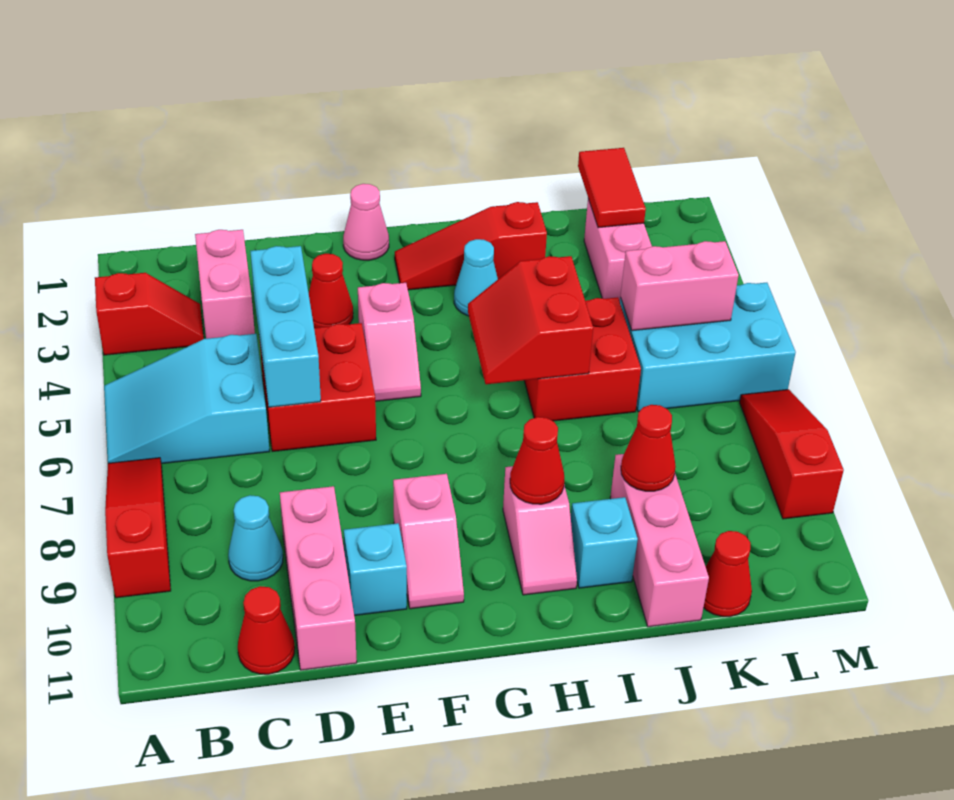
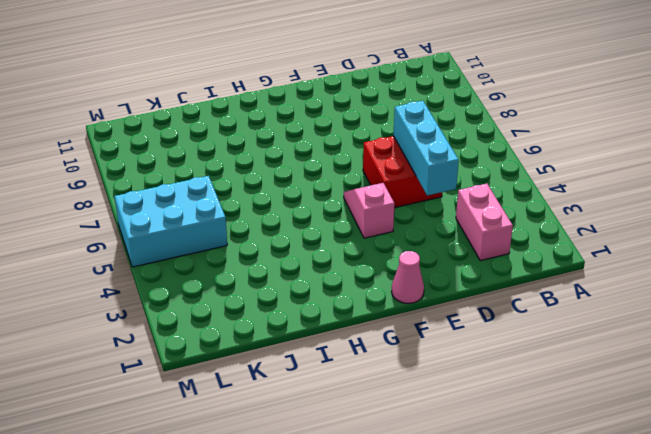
none -> red slope A3:B3 level 1 top A
none -> cyan slope A5:C6 level 1 top C
none -> red slope A7:A9 level 1 top 9

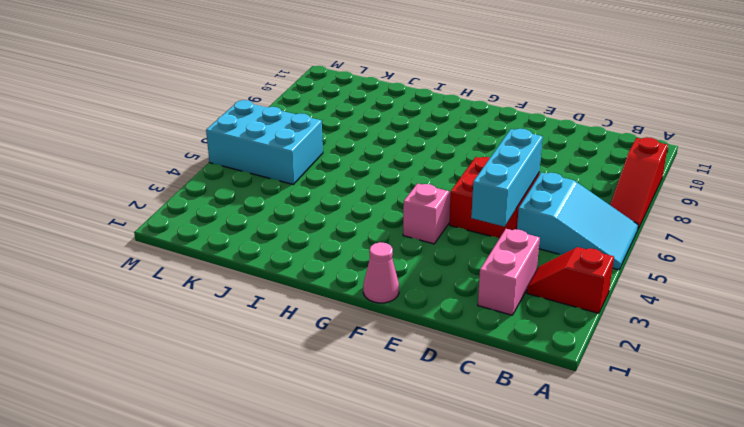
none -> cyan cone C9 level 1
none -> red cone C11 level 1
none -> pink brick D9:D11 level 1

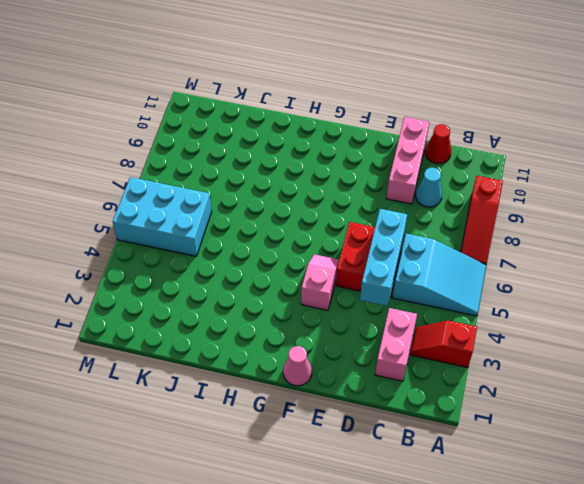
none -> red cone E3 level 1
none -> cyan brick E10 level 1
none -> pink slope F9:F10 level 1 top 9

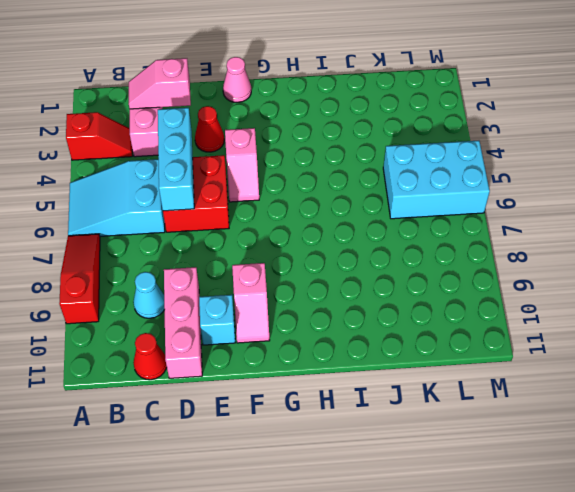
pink slope C2:D2 level 2 top D -> pink slope H9:H10 level 1 top 9
none -> red slope G2:I2 level 1 top I
none -> cyan cone H3 level 1
none -> red brick I5:J6 level 1

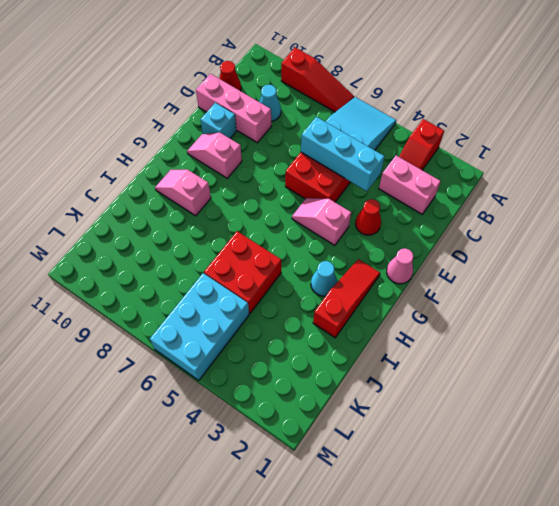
none -> cyan brick I10 level 1
none -> pink brick J9:J11 level 1
none -> pink brick K2:K3 level 1

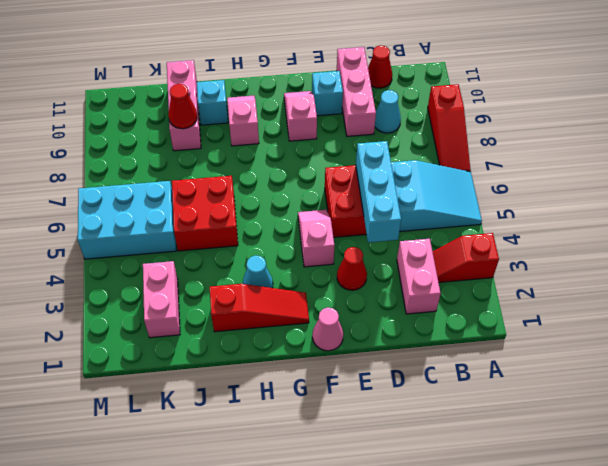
none -> red cone K11 level 1
none -> red slope M7:M9 level 1 top 9
none -> red slope H5:I6 level 2 top I

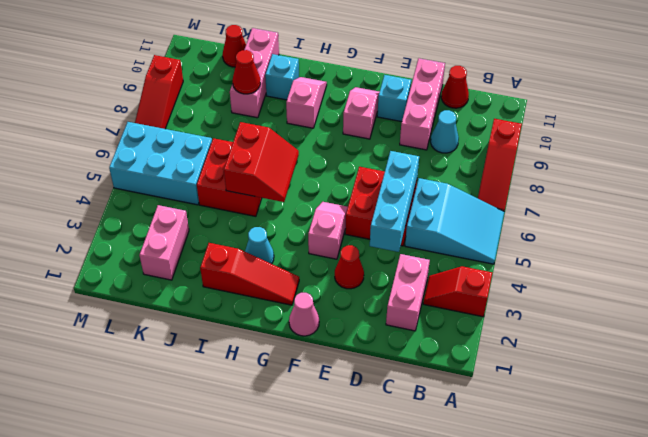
none -> red cone H9 level 2
none -> red tile K1:K2 level 2
none -> pink brick K5:L5 level 2

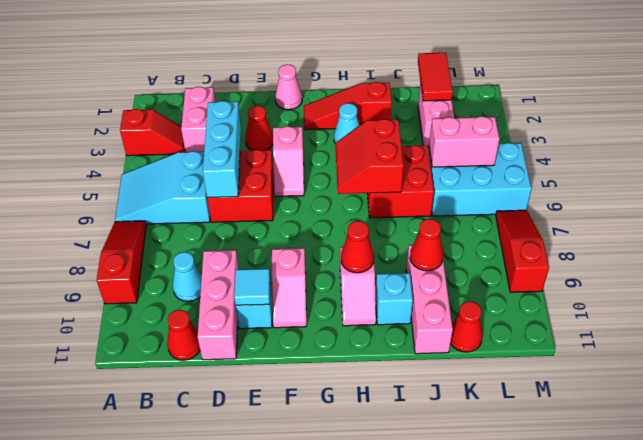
cyan tile E10 level 2 -> none

